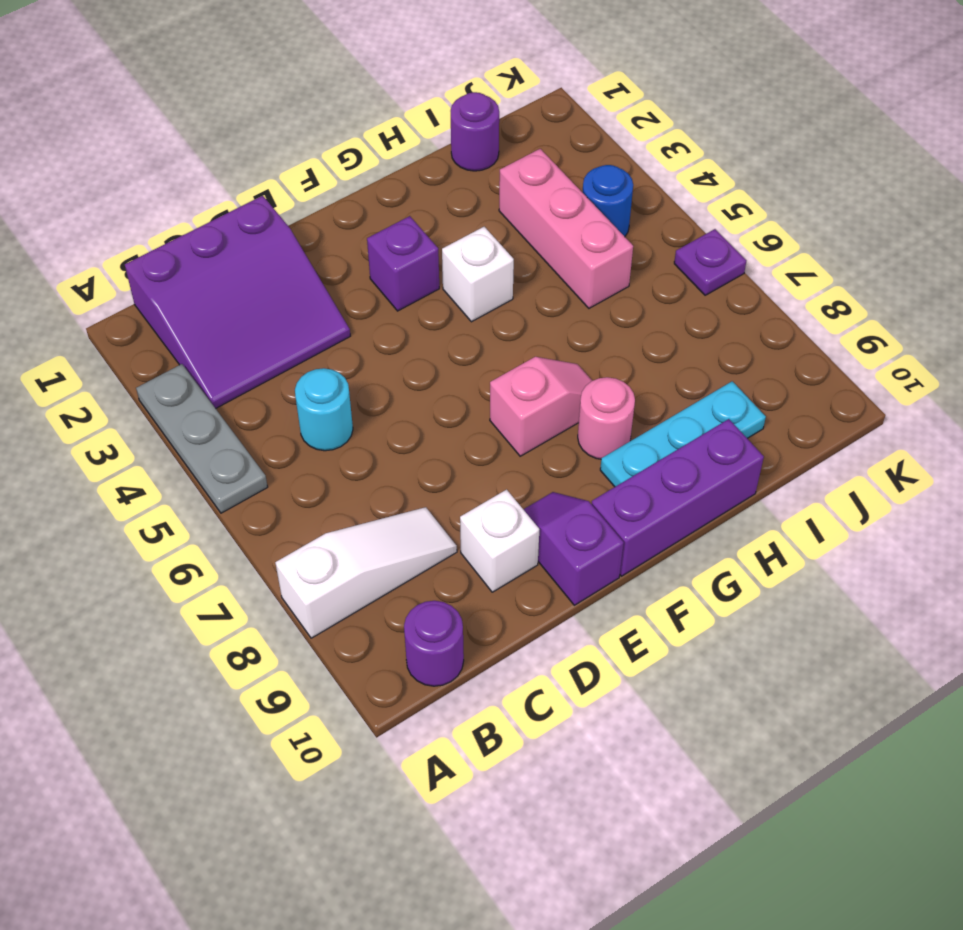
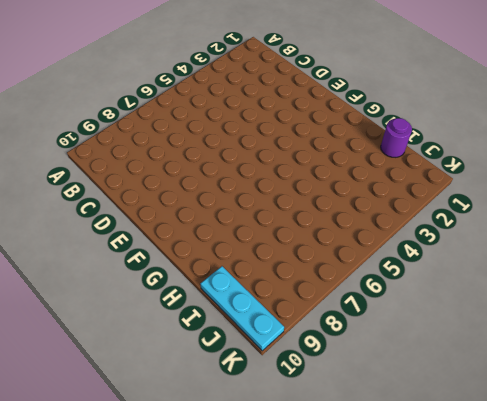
cyan plate I10:K10 level 1 -> cyan plate G9:I9 level 1
none -> grey plate A3:A5 level 1
none -> white slope A8:C8 level 1 top A
none -> purple slope B1:D3 level 1 top 1

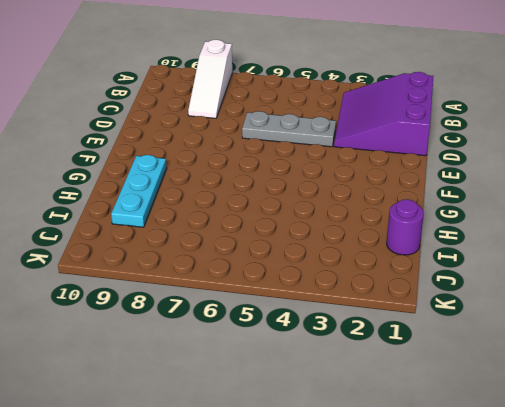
grey plate D4:D6 level 1 -> grey plate A3:A5 level 1
none -> purple round brick B10 level 1
none -> cyan round brick C5 level 1
none -> white brick D9 level 1

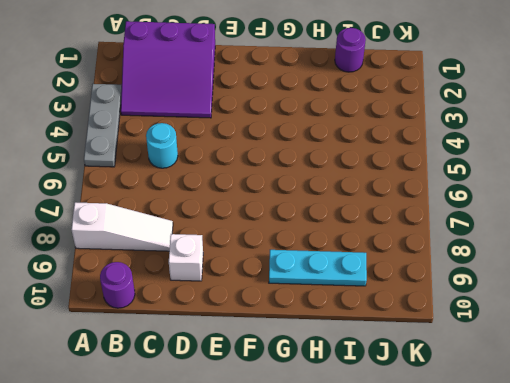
none -> purple slope E9:E10 level 1 top 10
none -> purple brick F3 level 1
none -> pink slope F7:G7 level 1 top F

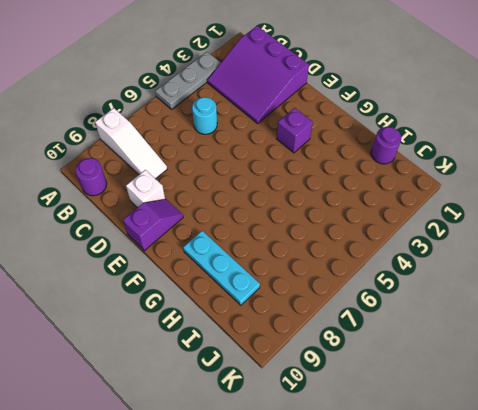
none -> pink slope F7:G7 level 1 top F
none -> purple brick F10:H10 level 1
none -> white brick G4 level 1

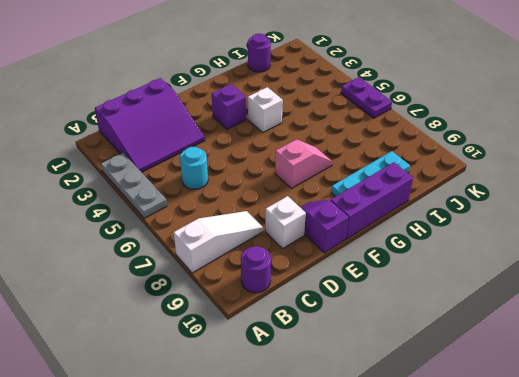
purple plate K5:K6 level 1 -> purple plate K6 level 1
none -> pink round brick G8 level 1
none -> pink brick I3:I5 level 1
none -> blue round brick J4 level 1

